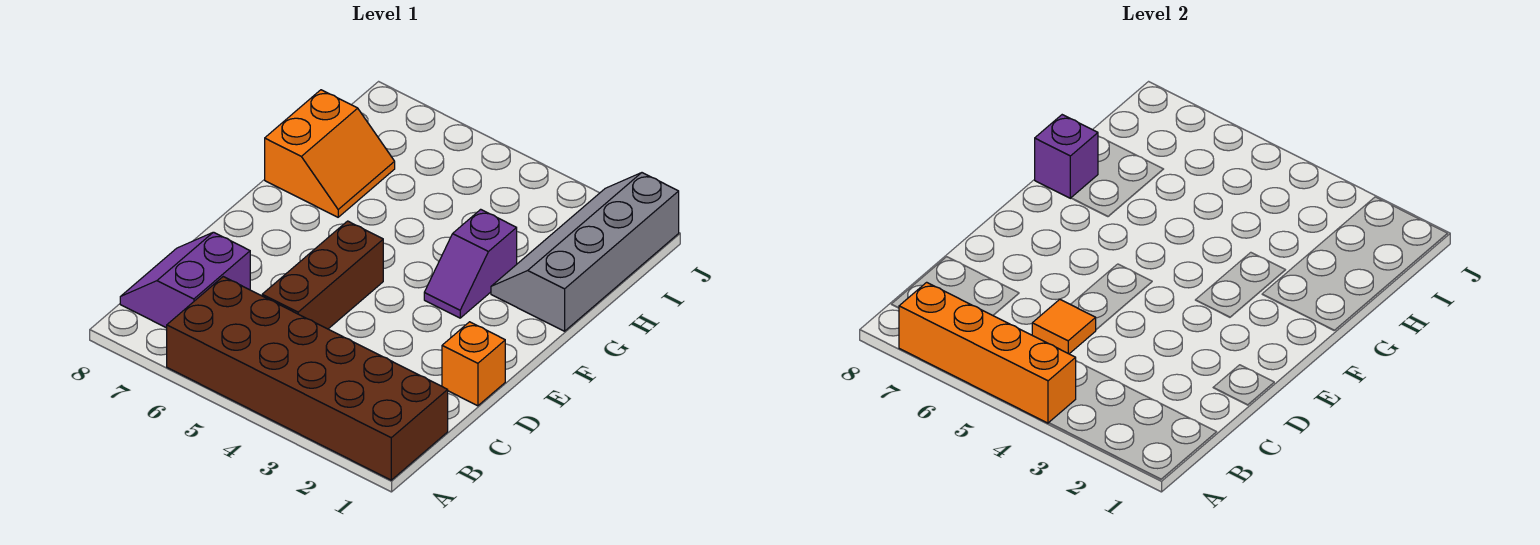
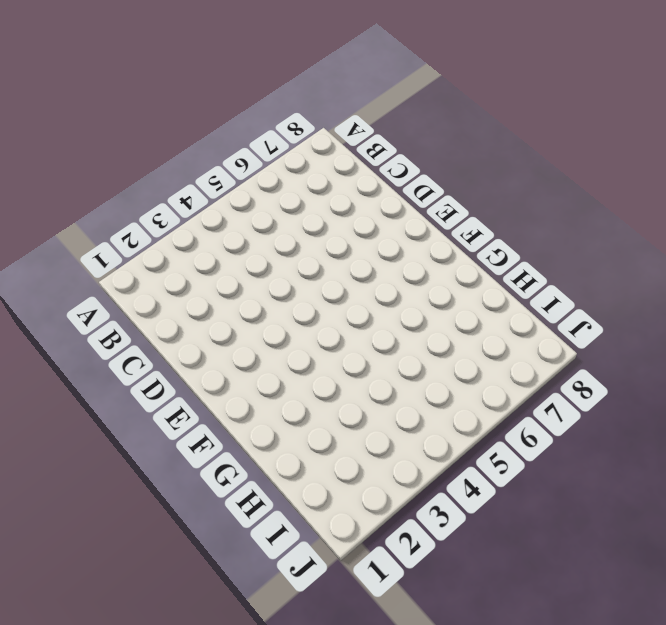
none -> brown brick A1:B6 level 1
none -> purple slope B7:C8 level 1 top 7

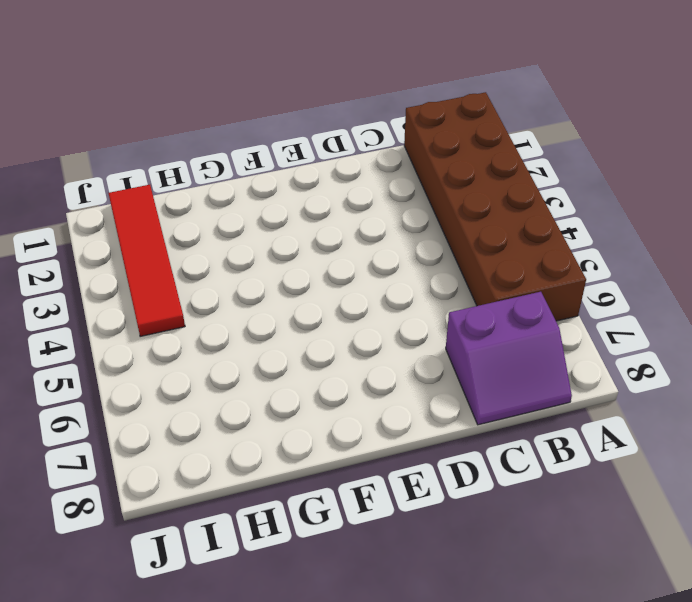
red tile I1:I4 level 1 -> grey slope G1:J2 level 1 top 1
none -> brown brick C5:E5 level 1
none -> orange brick D1 level 1

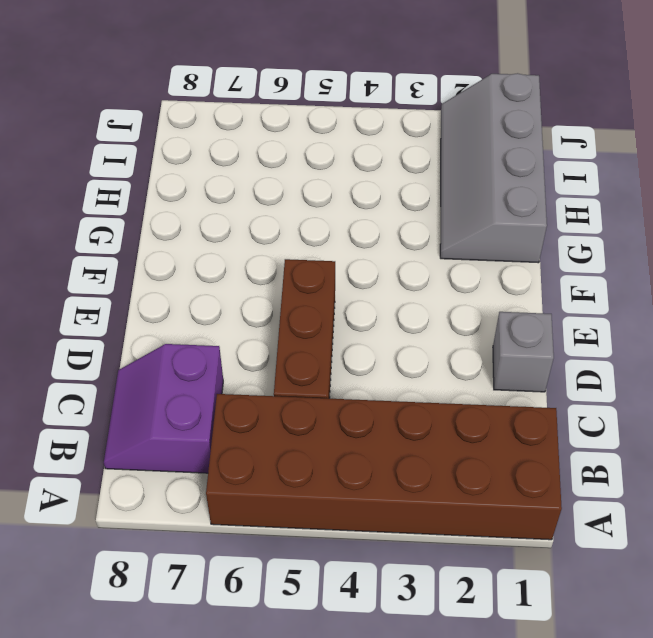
grey brick D1 level 1 -> orange brick D1 level 1
none -> purple slope F3:G3 level 1 top G
none -> orange slope G7:H8 level 1 top 8

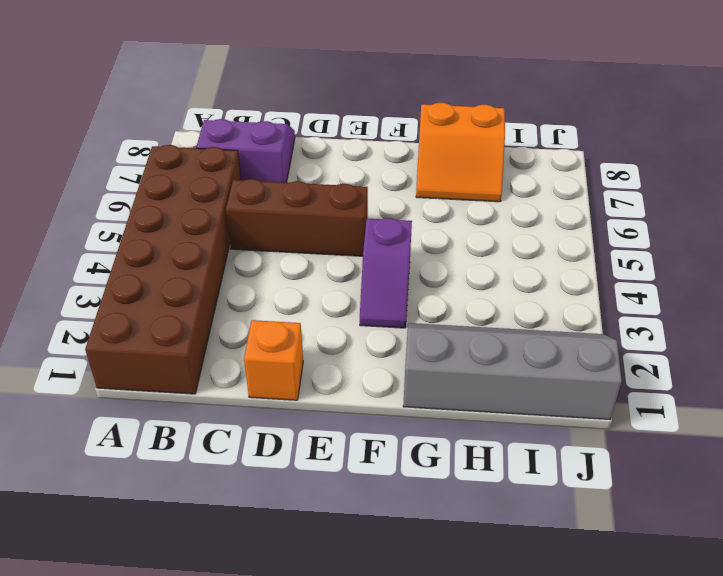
purple slope F3:F4 level 1 top 4 -> purple slope F3:G3 level 1 top G
none -> orange brick A4:A7 level 2
none -> orange tile C5 level 2

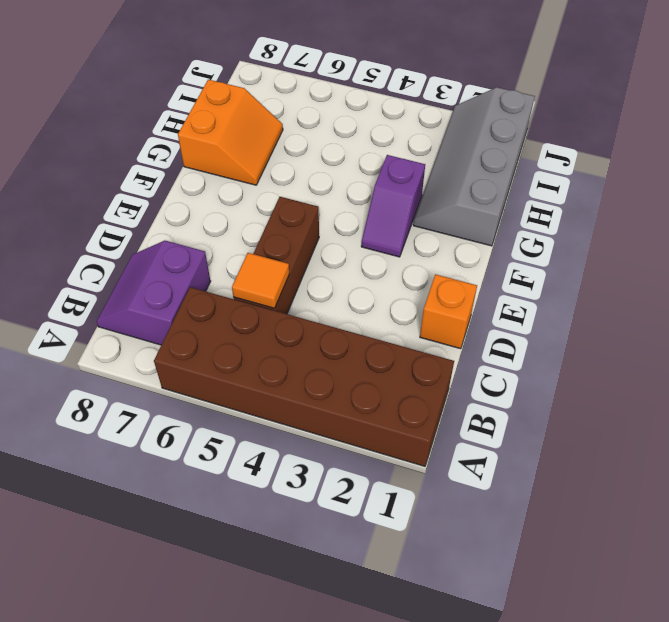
none -> orange brick A4:A7 level 2
none -> purple brick G8 level 2

